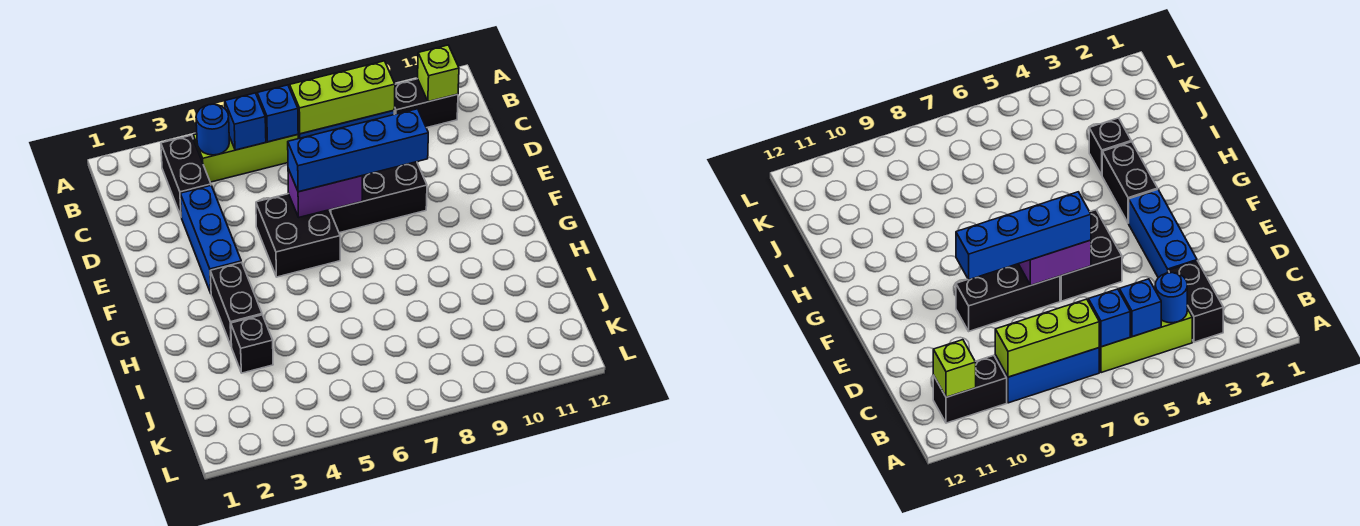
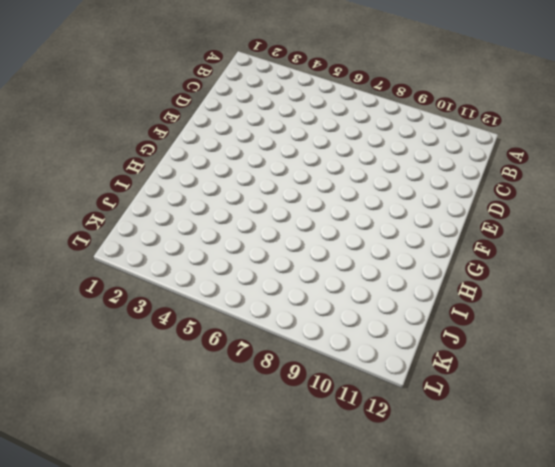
none -> black brick B3:C3 level 1
none -> lime brick B4:B6 level 1
none -> blue brick B7:B9 level 1

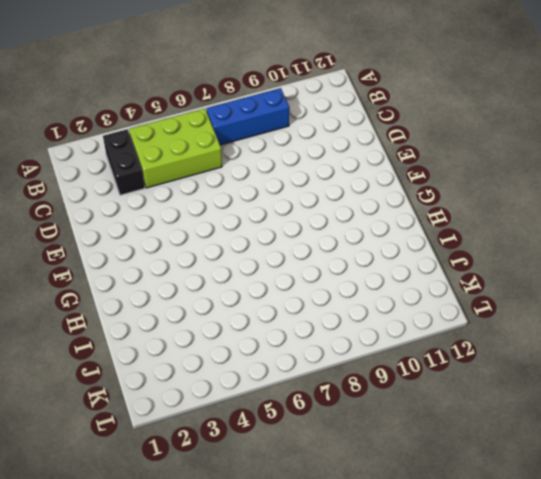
lime brick B4:C6 level 1 -> lime brick B4:B6 level 1
none -> black brick B10:B11 level 1
none -> blue brick D3:F3 level 1
none -> black brick E5:F6 level 1

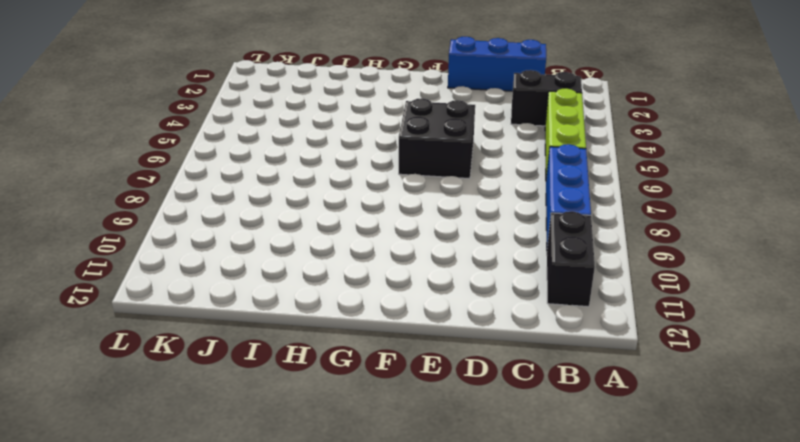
blue brick C1:E1 level 1 -> blue brick D3:F3 level 1
none -> black brick E7:E9 level 1
none -> black brick G3:H3 level 1
none -> black brick I3 level 1

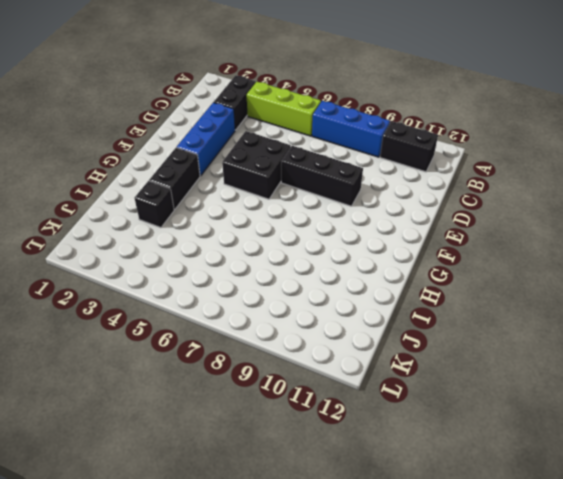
none -> blue round brick B4 level 2
none -> blue brick B5 level 2
none -> blue brick B6 level 2

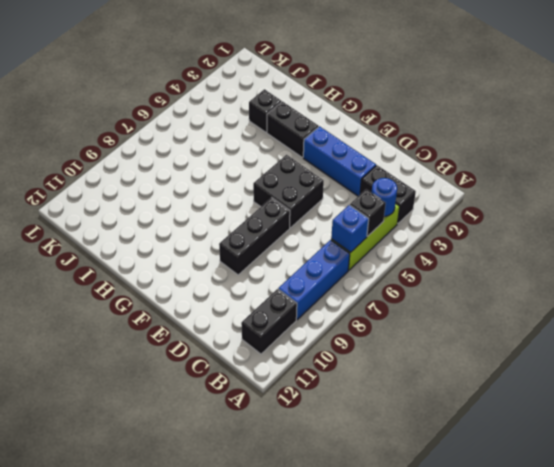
black brick B5 level 2 -> blue brick B5 level 2
none -> lime brick B7:B9 level 2
none -> lime brick B11 level 2
none -> purple brick E6:E7 level 2

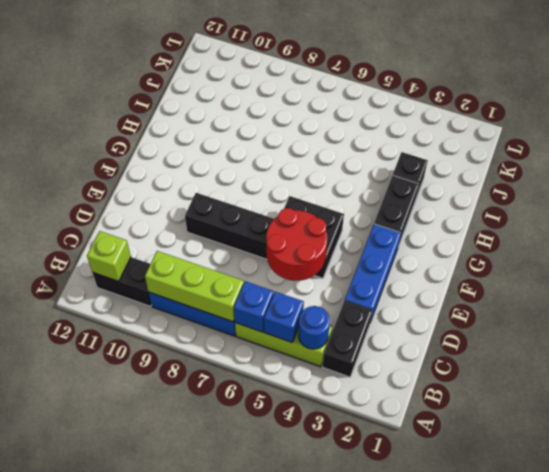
red round brick D5:E6 level 2 -> purple brick E6:E7 level 2
none -> blue brick E6:E9 level 3

